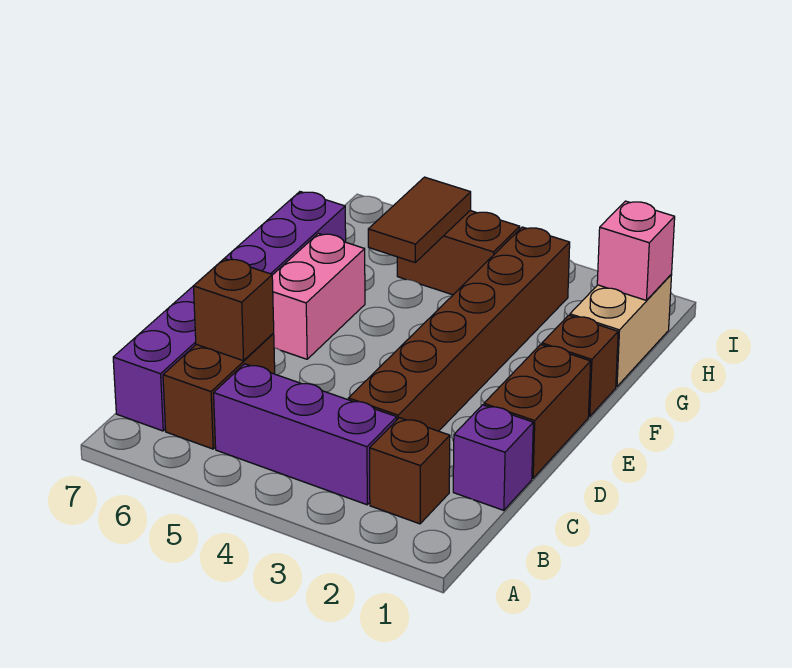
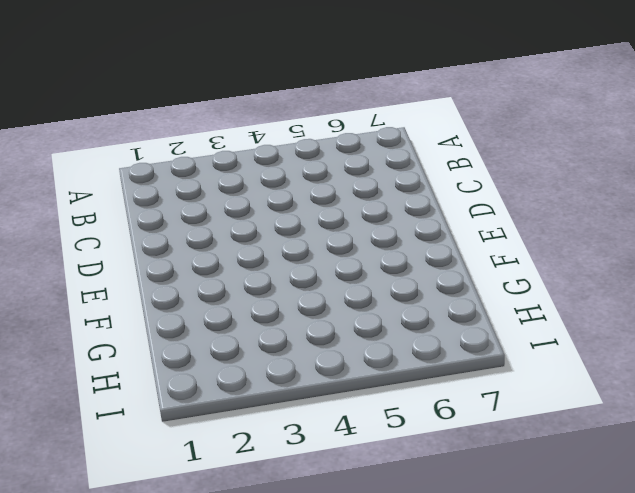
none -> brown brick B2 level 1
none -> purple brick B3:B5 level 1
none -> brown brick B6:C6 level 1

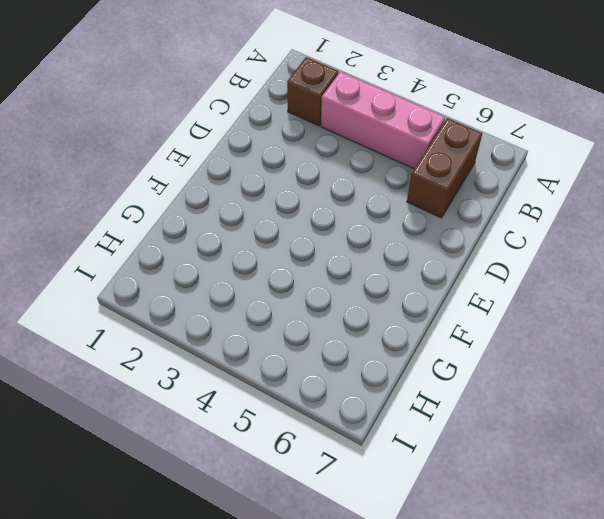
pink brick B3:B5 level 1 -> purple brick B3:B5 level 1
none -> purple brick B7:G7 level 1
none -> purple brick C1 level 1
none -> brown brick C3:H3 level 1

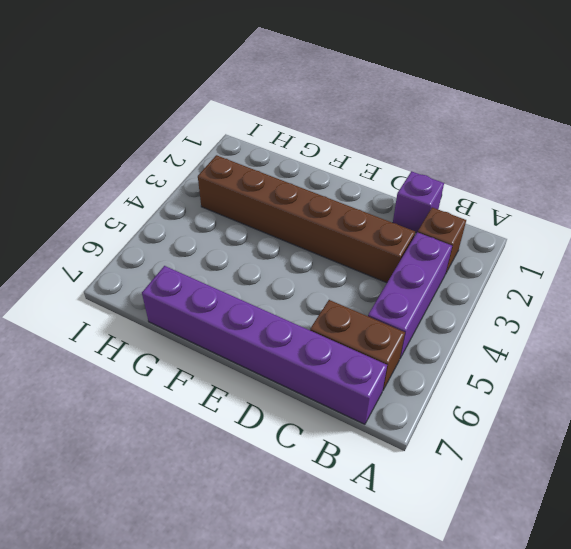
none -> brown brick D1:E1 level 1
none -> pink brick E6:F6 level 1
none -> brown brick F1 level 1

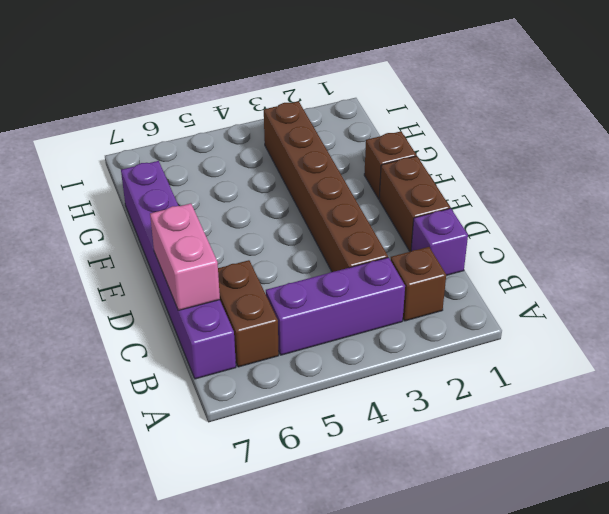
pink brick C7:D7 level 2 -> pink brick E6:F6 level 1
none -> tan brick G1:H1 level 1
none -> brown brick H4:H5 level 1
none -> brown brick C6 level 2

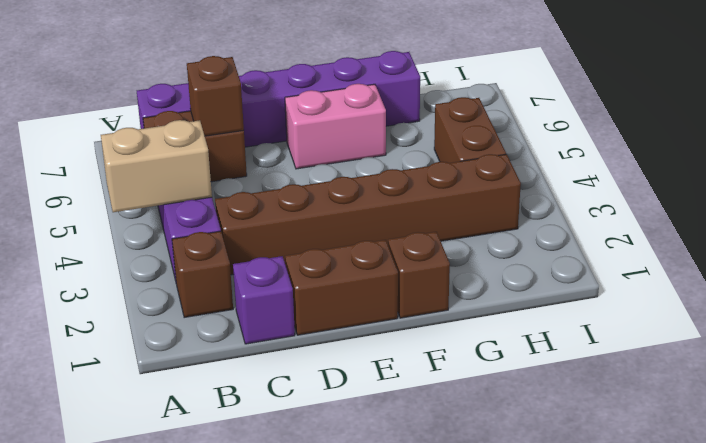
tan brick A4:B4 level 2 -> tan brick G1:H1 level 1
none -> brown tile G5:H5 level 2
none -> pink brick H1 level 2

